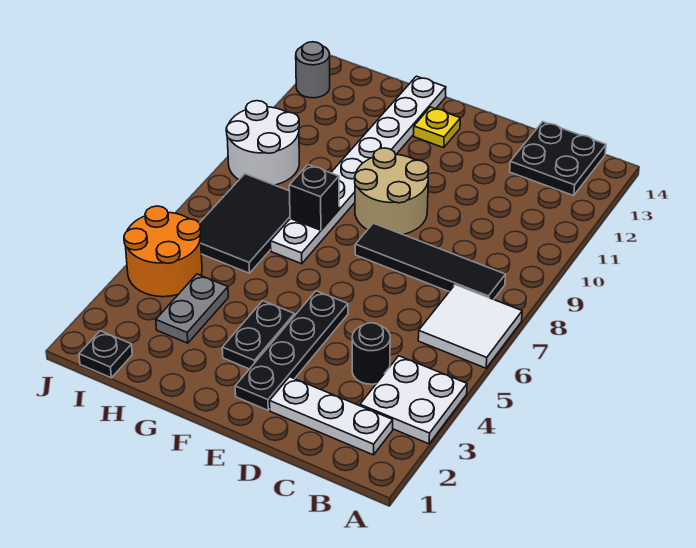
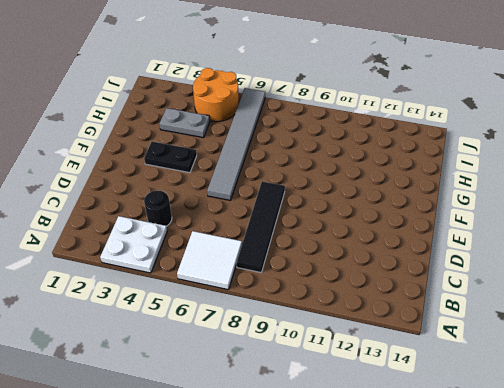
grey tile E6:J6 level 1 -> black tile H6:I8 level 1
none -> white plate B2:D2 level 1
none -> black plate B13:C14 level 1
none -> black plate E2:E5 level 1

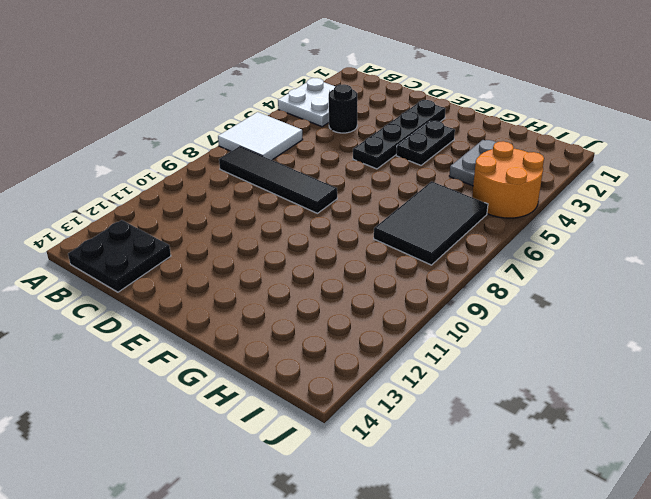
none -> white plate B2:D2 level 1
none -> tan round brick E9:F10 level 1
none -> yellow plate F13 level 1

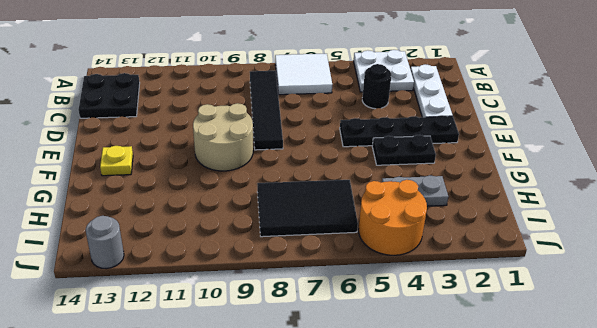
none -> white plate G7:G14 level 1
none -> black plate I1 level 1
none -> white round brick I9:J10 level 1

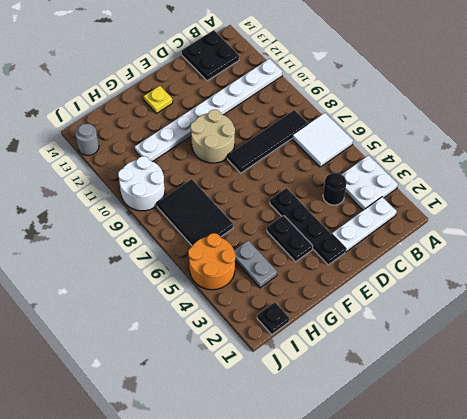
white plate A11:H11 level 1 -> white plate G7:G14 level 1
none -> black brick G8 level 2

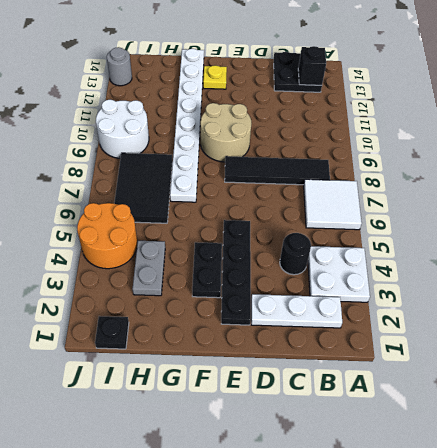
black brick B13 level 2 -> black brick G8 level 2

